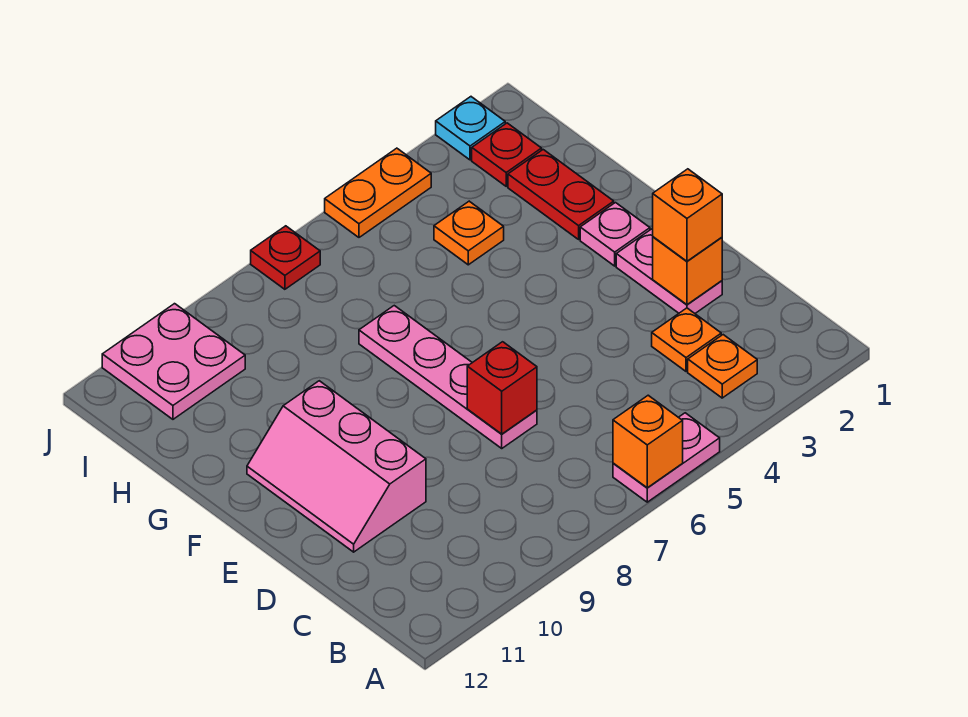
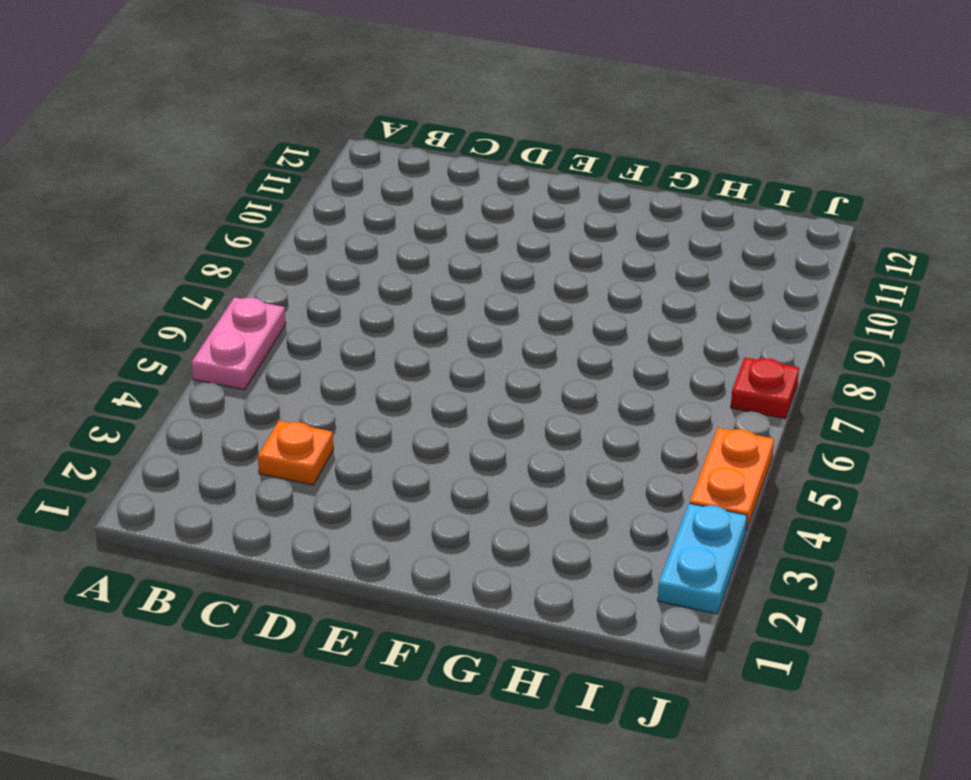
cyan plate J2:J3 level 1 -> cyan plate J2 level 1
none -> orange plate B3 level 1
none -> pink plate D2:E2 level 1
none -> pink plate D7:G7 level 1

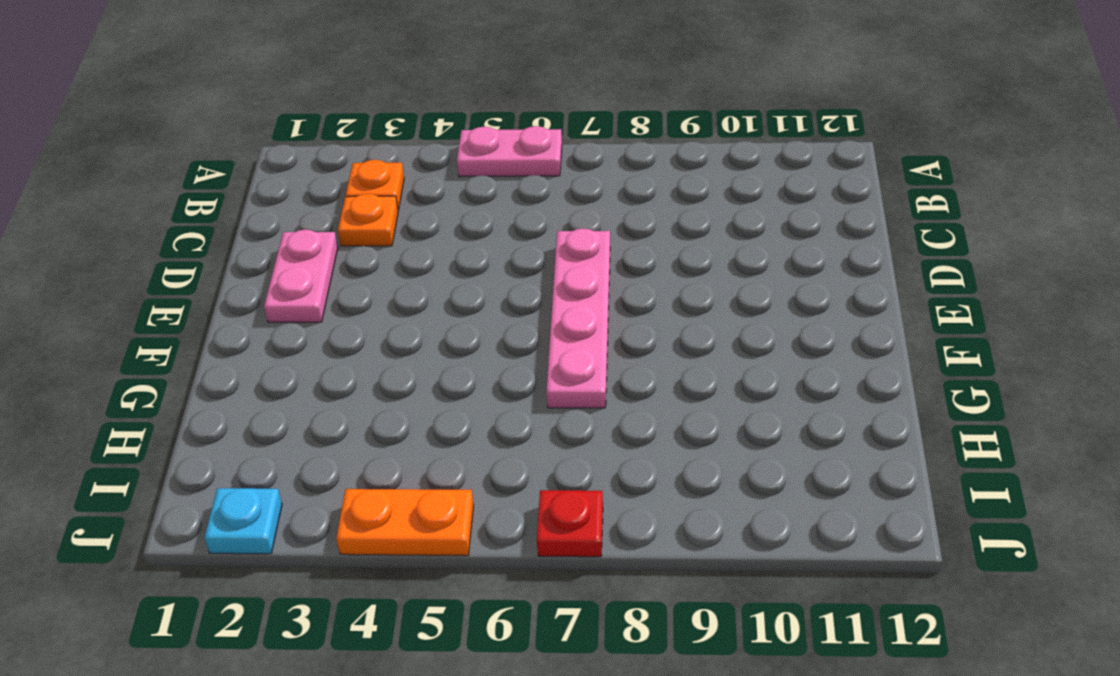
none -> pink slope D10:F11 level 1 top 10
none -> pink plate F2 level 1
none -> red plate G2:H2 level 1

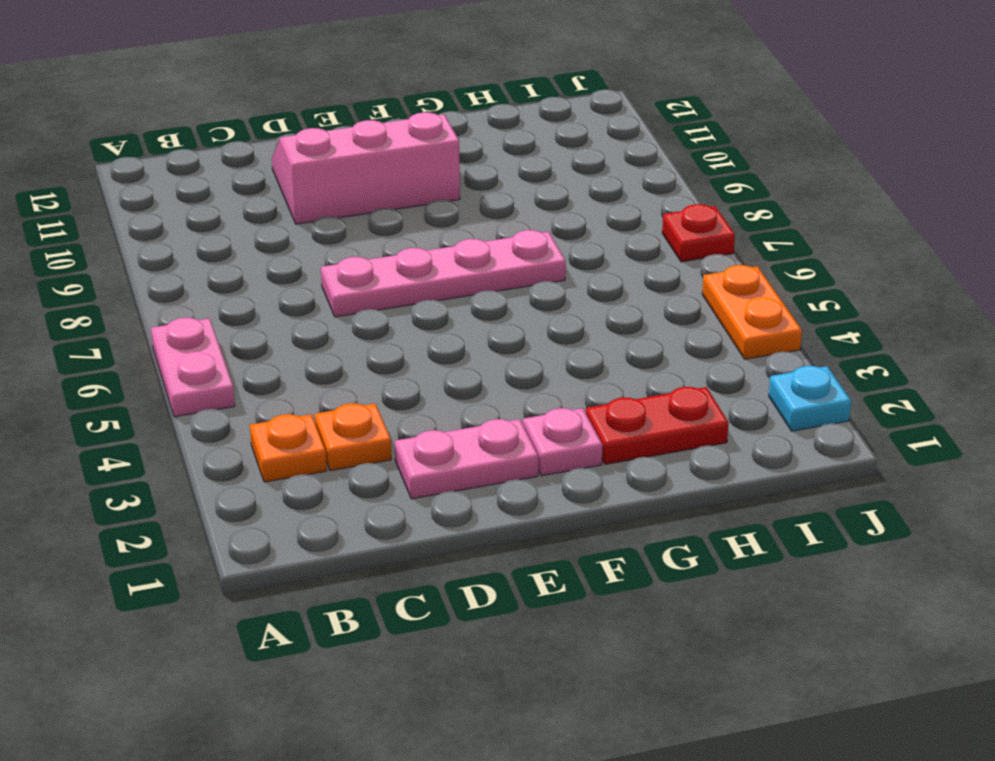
none -> orange plate H4 level 1
none -> red plate I2 level 1
none -> pink plate I10:J11 level 1

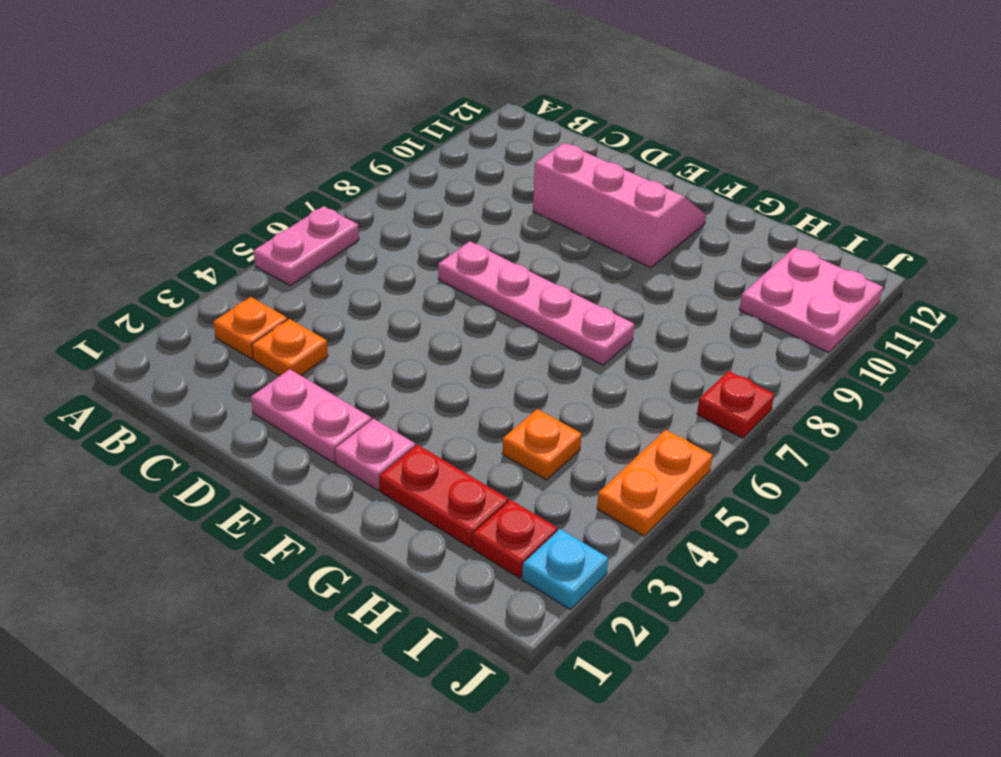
none -> orange brick A6 level 2
none -> orange brick D2 level 2
none -> red brick D7 level 2

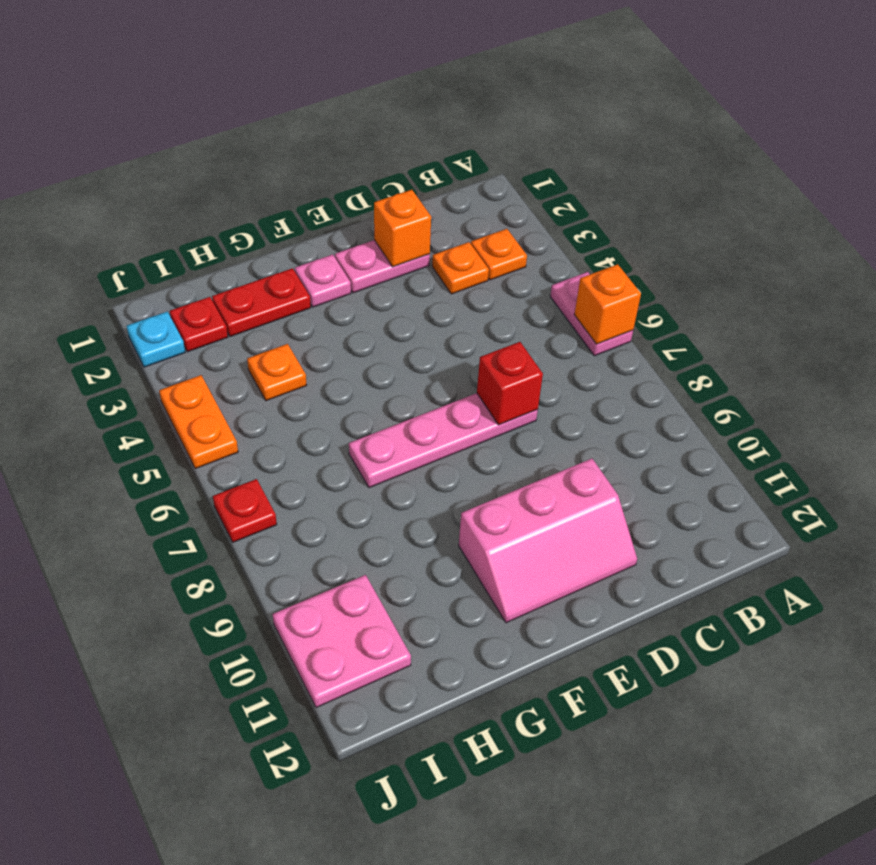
none -> orange brick D2 level 3

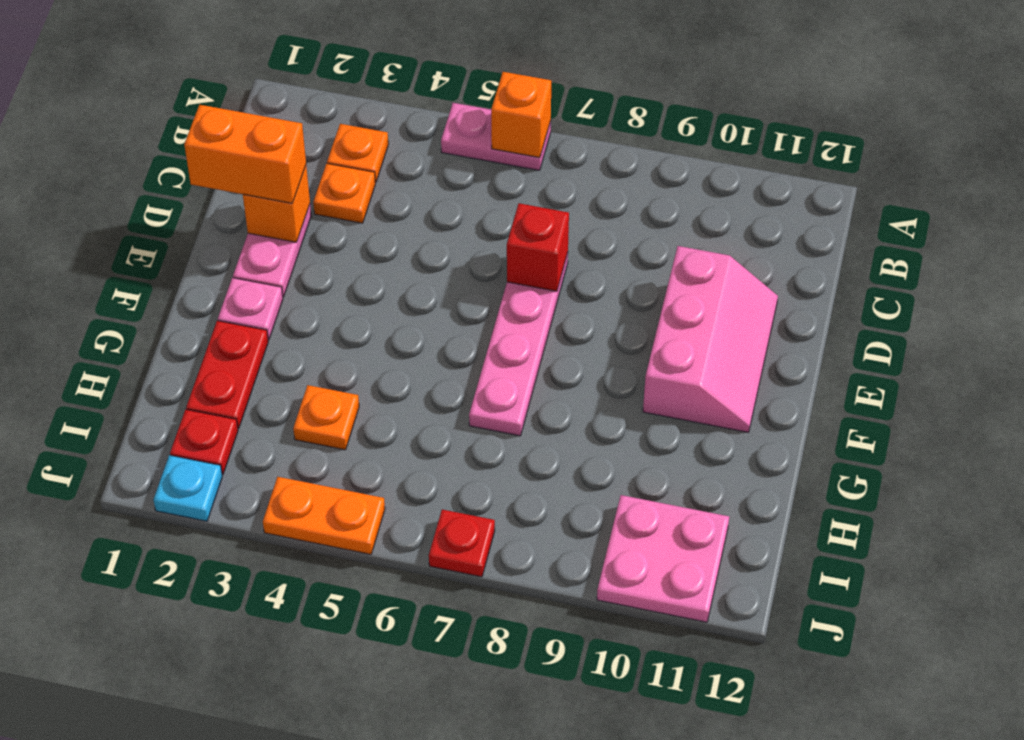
orange brick D1:D2 level 3 -> orange brick D2 level 3

